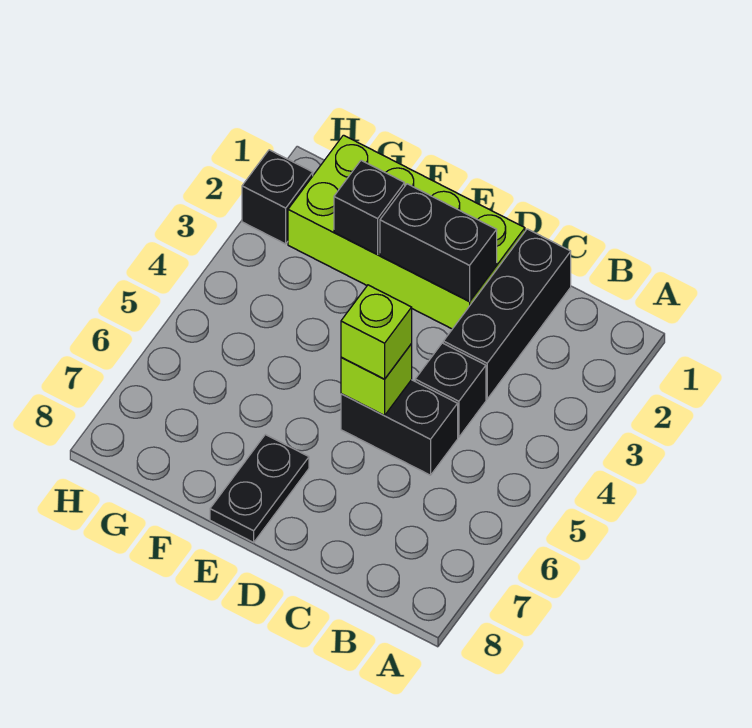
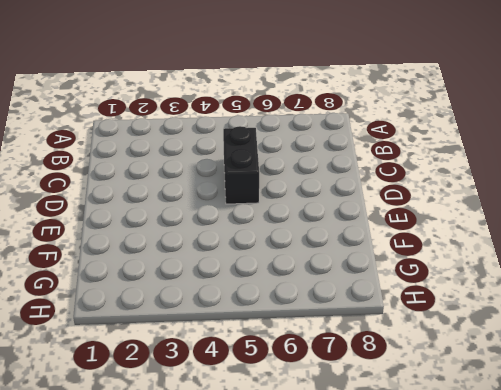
none -> black brick C1:C3 level 1
none -> black brick C4 level 1

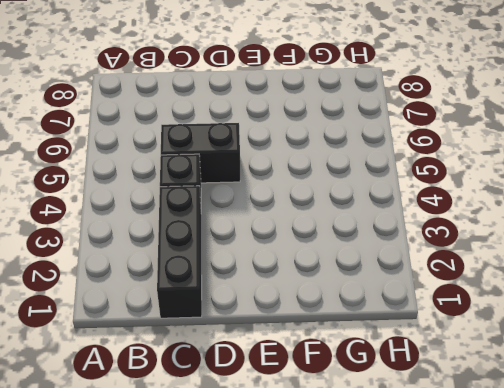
none -> lime brick D1:G2 level 1
none -> black plate E7:E8 level 1

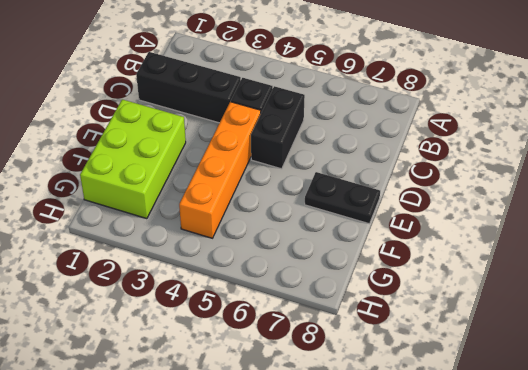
orange brick D4:G4 level 1 -> none
lime brick E1:G2 level 1 -> lime brick D1:G2 level 1
none -> black brick H2 level 1
none -> black brick D2:E2 level 2

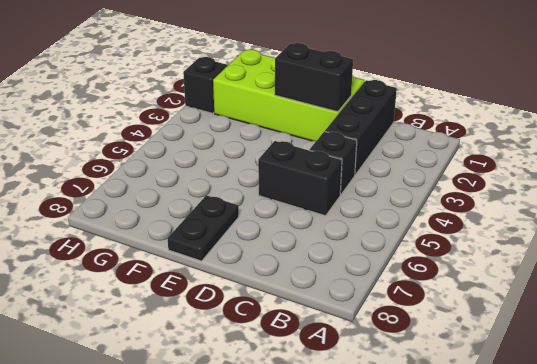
none -> lime brick D5 level 2
none -> black brick F2 level 2

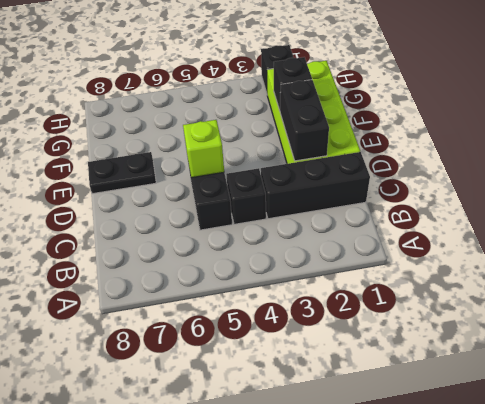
none -> lime brick D5 level 3

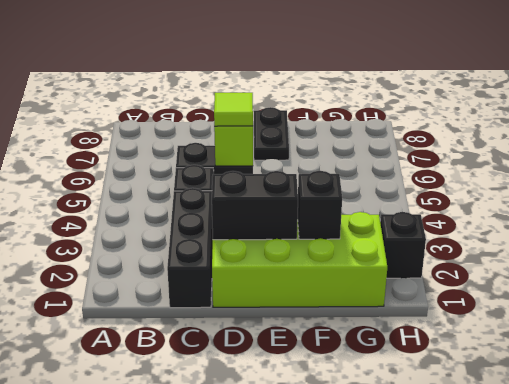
lime tile D5 level 3 -> lime brick D5 level 3

